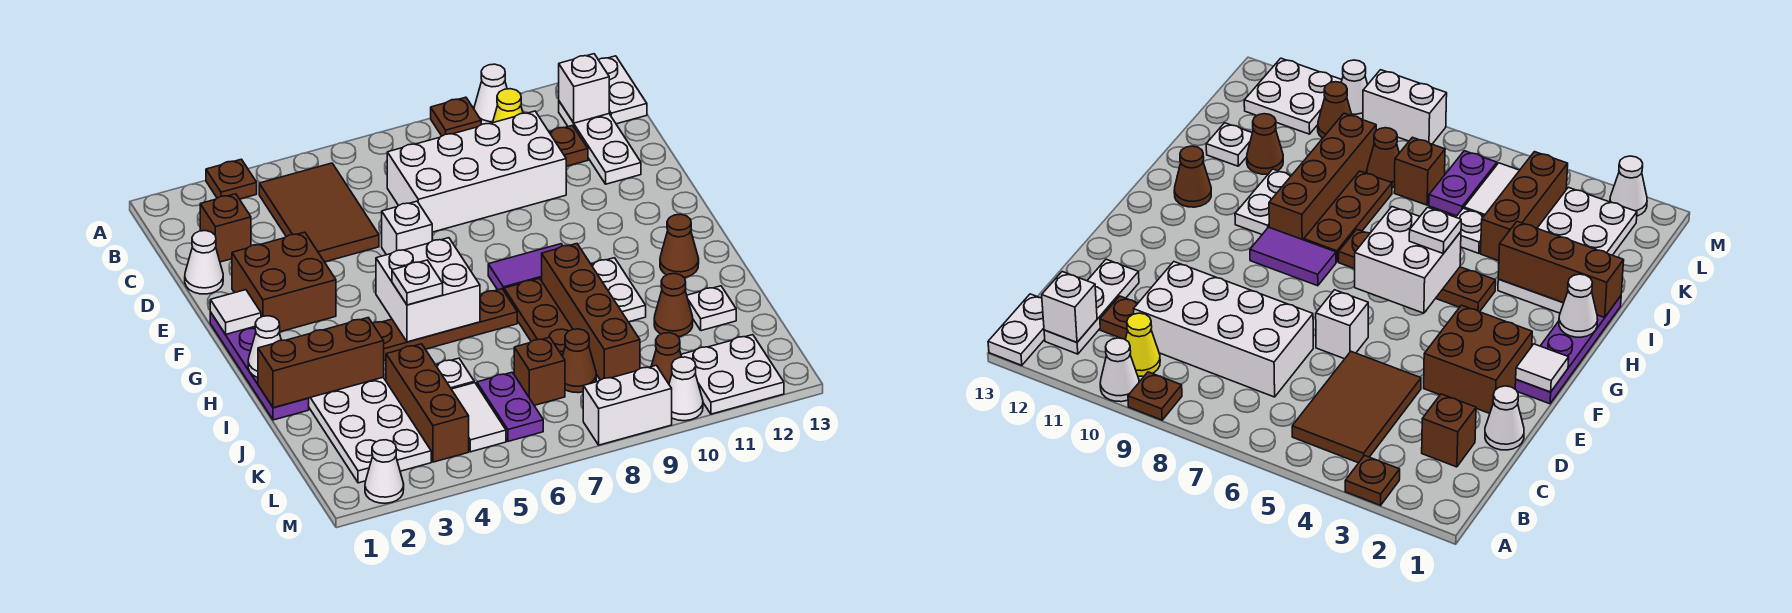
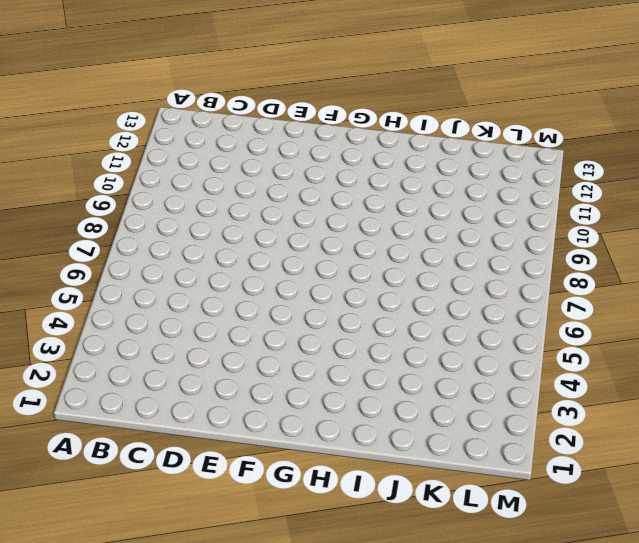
none -> brown plate A3 level 1
none -> brown plate A9 level 1
none -> white cone A10 level 1
none -> white plate A13:B13 level 1

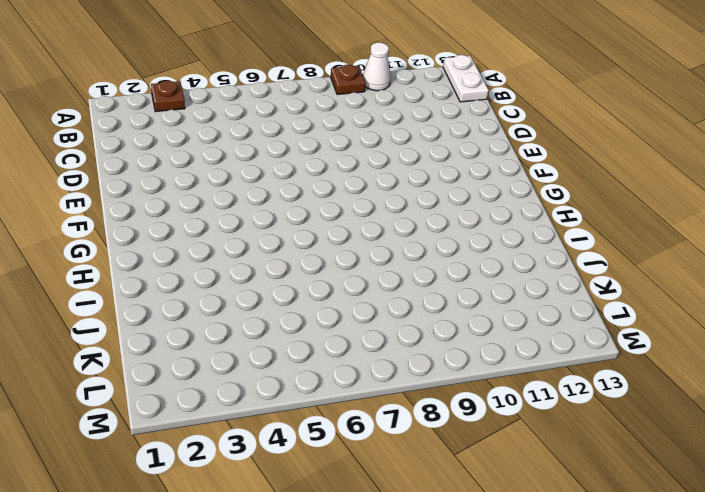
none -> brown tile B4:D5 level 1
none -> yellow cone B10 level 1
none -> white plate B12:D12 level 1
none -> brown brick C2 level 1

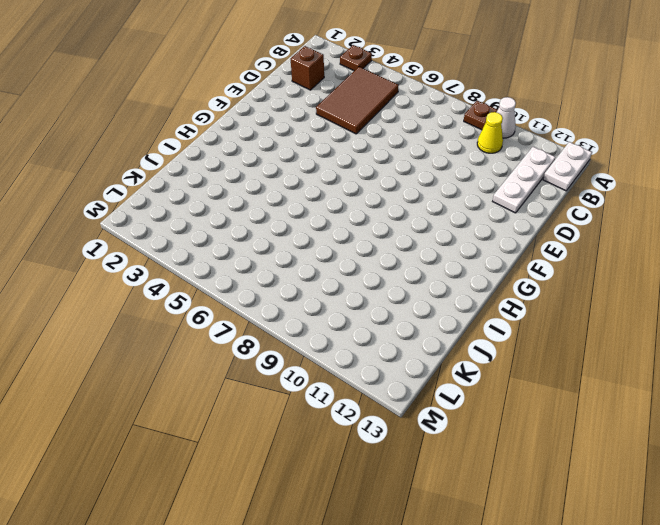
none -> white brick C7:D10 level 1
none -> brown plate C11 level 1
none -> white cone D1 level 1
none -> brown brick E2:F3 level 1

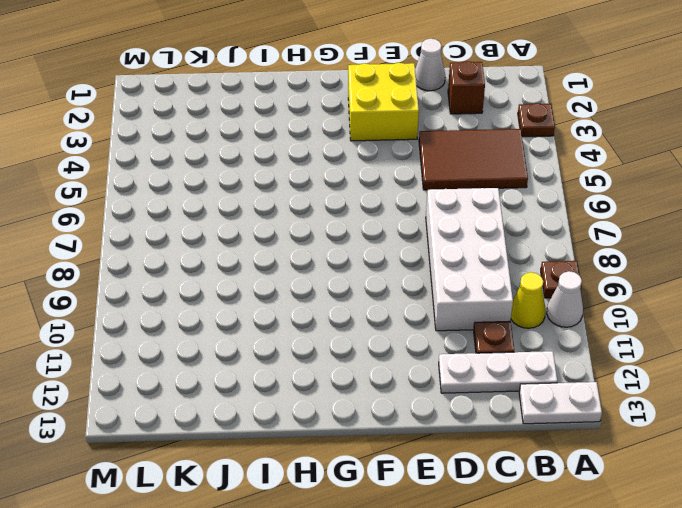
yellow brick E2:F3 level 1 -> brown brick E2:F3 level 1
none -> white brick E6 level 1
none -> purple plate F1:I1 level 1
none -> purple tile G8:G9 level 1
none -> brown plate H4:H7 level 1

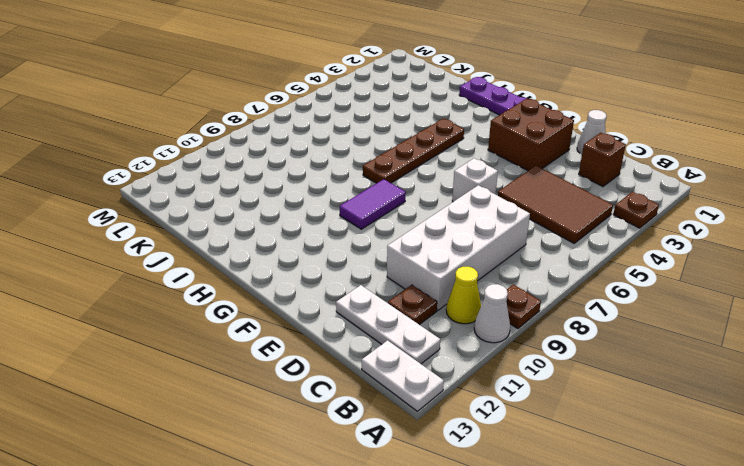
none -> brown plate H8:J8 level 1
none -> brown brick H9:K9 level 1
none -> white plate H10:I10 level 1
none -> brown cone H12 level 1

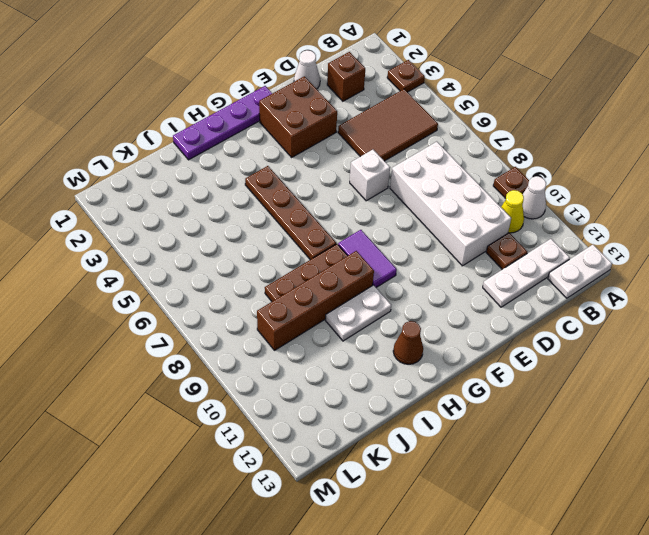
none -> white plate I2:L3 level 1
none -> brown brick J4:L4 level 1
none -> white plate J5 level 1
none -> brown cone J11 level 1

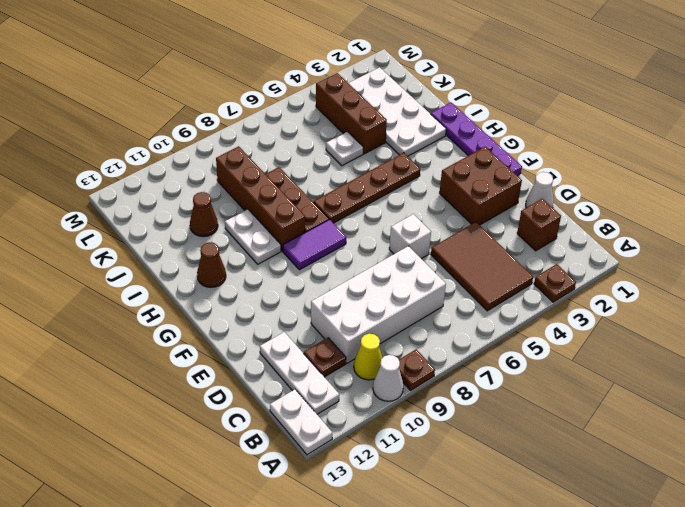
none -> white plate J12 level 1
none -> white tile K5:L5 level 1
none -> purple plate K6:L6 level 1
none -> brown brick K7 level 1

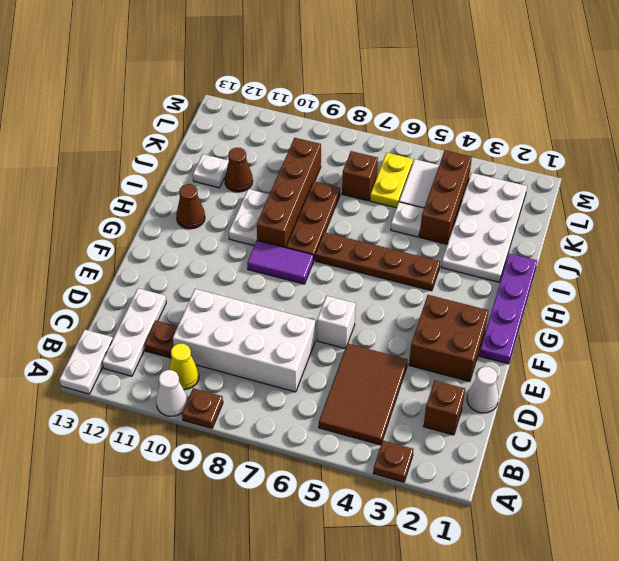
yellow plate K6:L6 level 1 -> purple plate K6:L6 level 1
none -> brown cone K8 level 1
none -> brown cone L10 level 1
none -> white plate L11:M12 level 1
none -> white cone M2 level 1

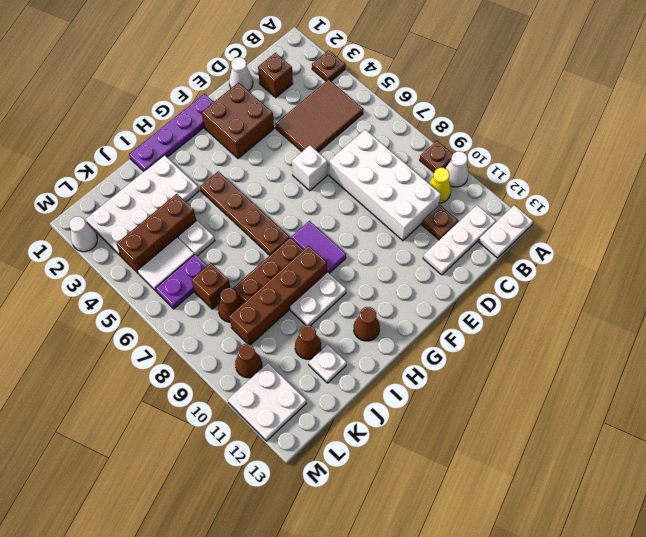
none -> white brick M8:M9 level 1
none -> white cone M10 level 1
none -> white brick B12 level 2
none -> white tile F1 level 2

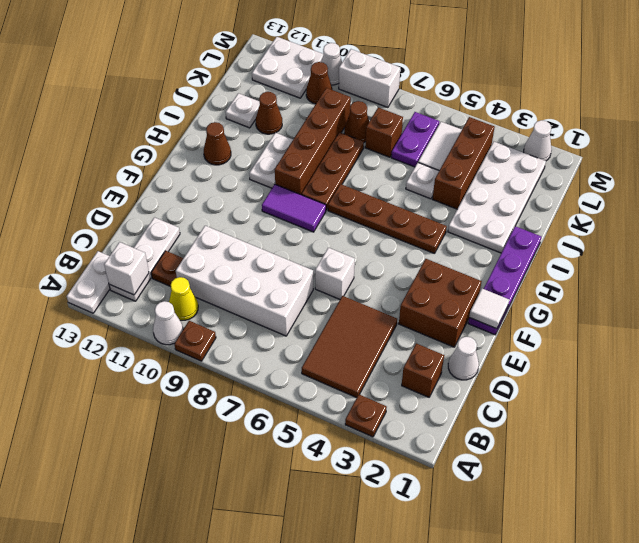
none -> white brick G5:H6 level 2
none -> white cone H1 level 2
none -> brown brick I1:I3 level 2
none -> white plate H5 level 3

